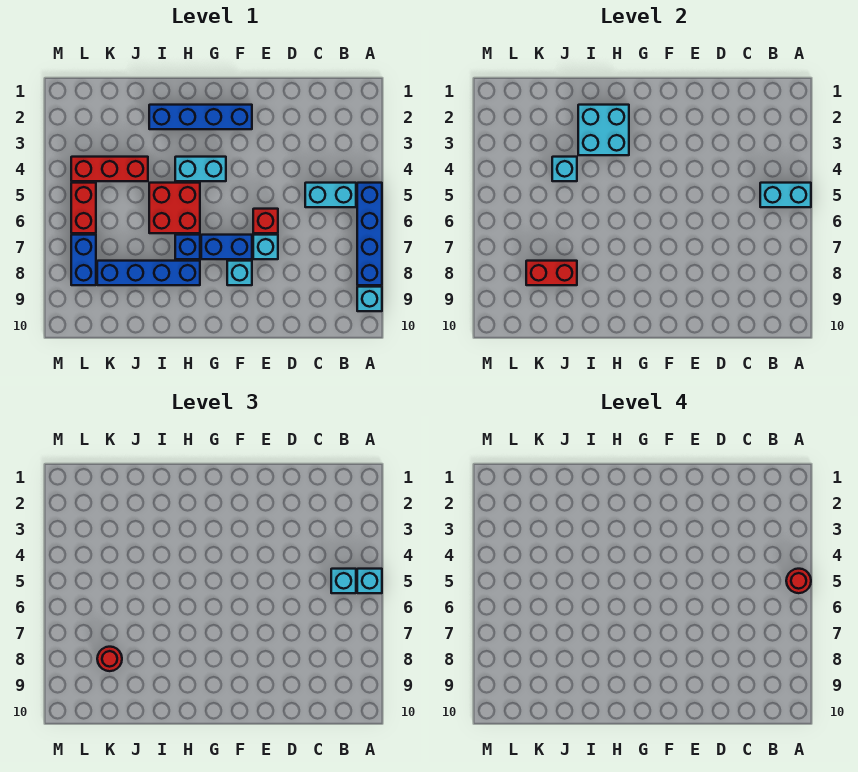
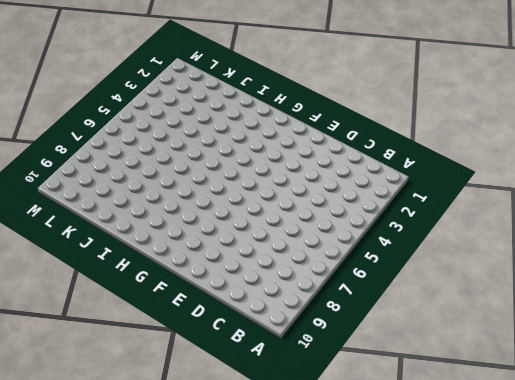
none -> blue brick A5:A8 level 1
none -> cyan brick A9 level 1
none -> cyan brick B5:C5 level 1

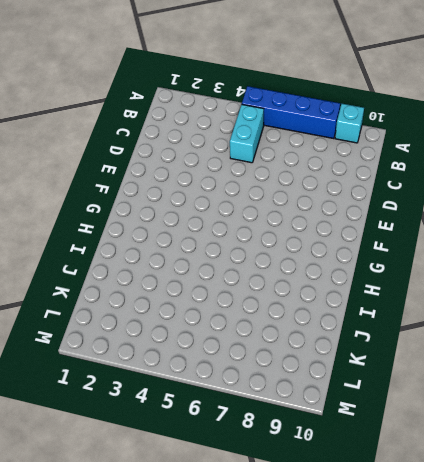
none -> red brick E6 level 1
none -> cyan brick E7 level 1
none -> blue brick F2:I2 level 1

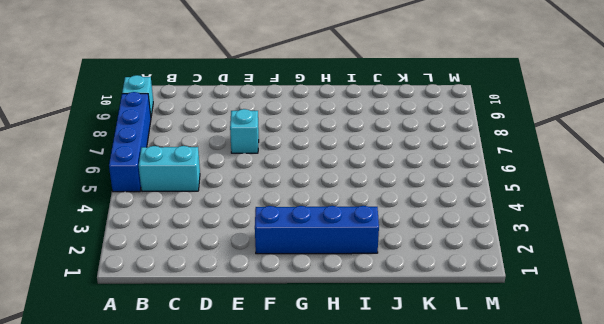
none -> red brick E6 level 1
none -> blue brick F7:G7 level 1
none -> cyan brick F8 level 1

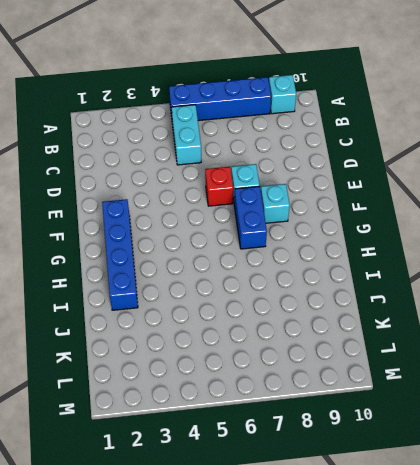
none -> cyan brick G4:H4 level 1
none -> red brick H5:I6 level 1
none -> blue brick H7 level 1

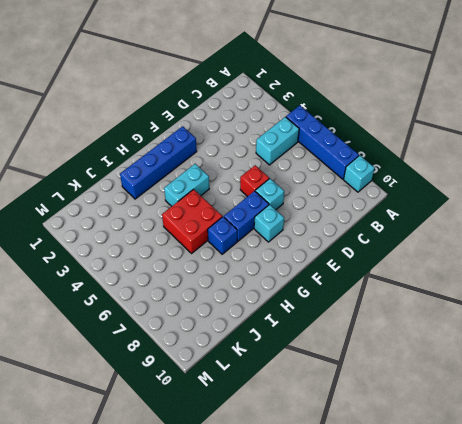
none -> blue brick H8:K8 level 1
none -> red brick J4:L4 level 1
none -> red brick L5:L6 level 1

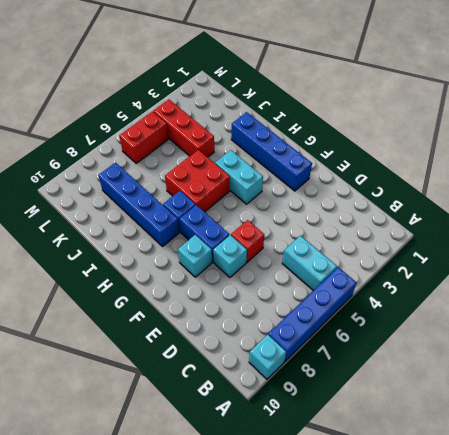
none -> blue brick L7:L8 level 1
none -> cyan brick A5:B5 level 2
none -> cyan brick H2:I3 level 2

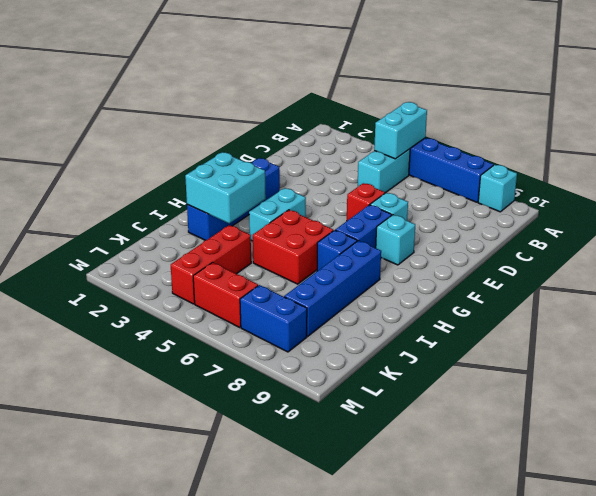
none -> cyan brick J4 level 2
none -> red brick J8:K8 level 2
none -> cyan brick A5 level 3

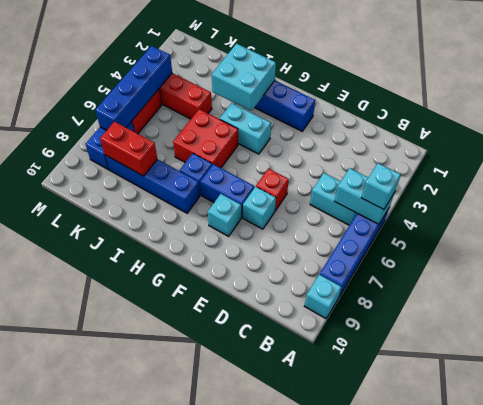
blue brick L4:L7 level 2 -> none
none -> cyan brick J4 level 2
none -> cyan brick B5 level 3
none -> red round brick K8 level 3

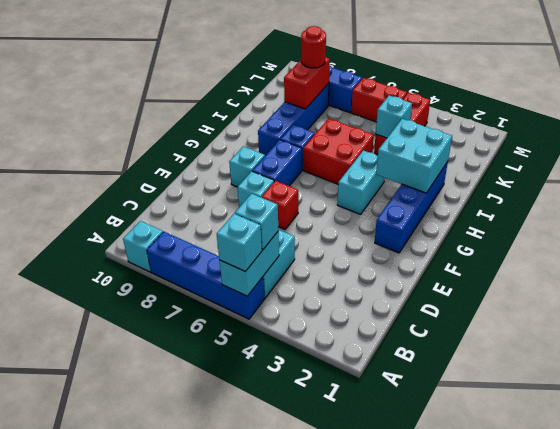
none -> red round brick A5 level 4

